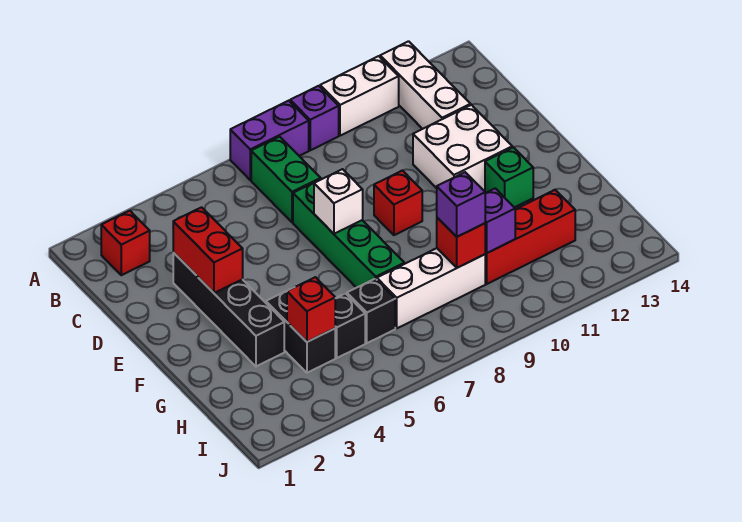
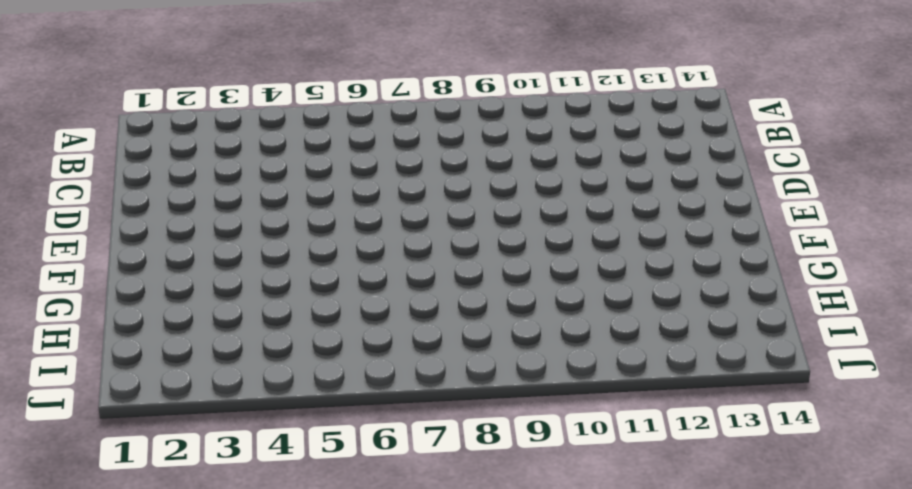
none -> purple brick A7:A8 level 1
none -> purple brick A9 level 1
none -> white brick A10:A11 level 1

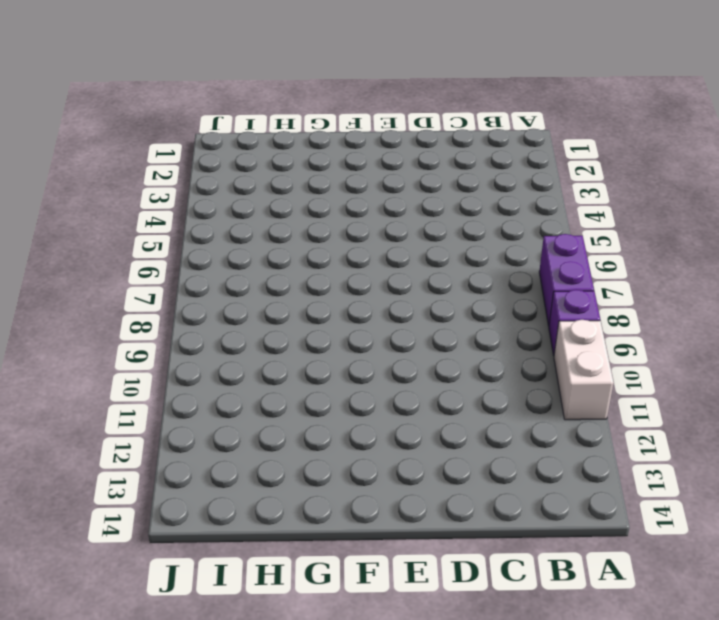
none -> white brick A12:C12 level 1
none -> red brick B2 level 1
none -> green brick B7:C7 level 1

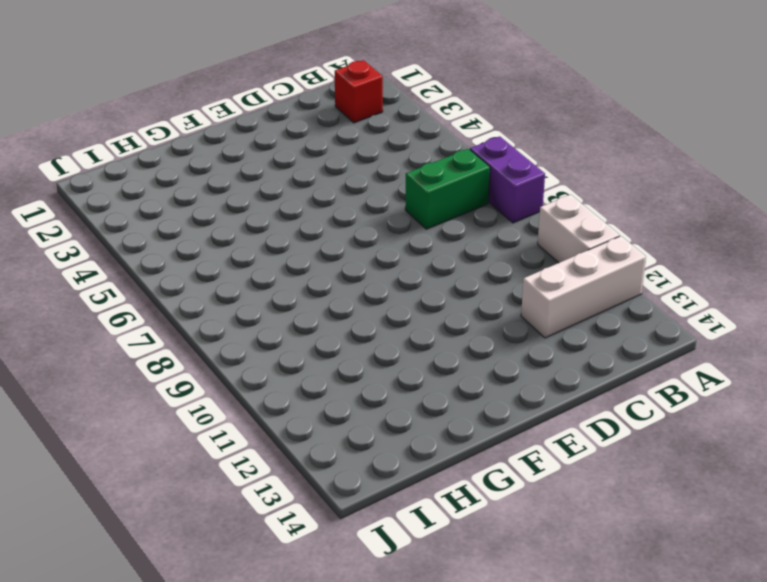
none -> purple brick A9 level 1
none -> black brick D3:G3 level 1
none -> green brick D7:G7 level 1

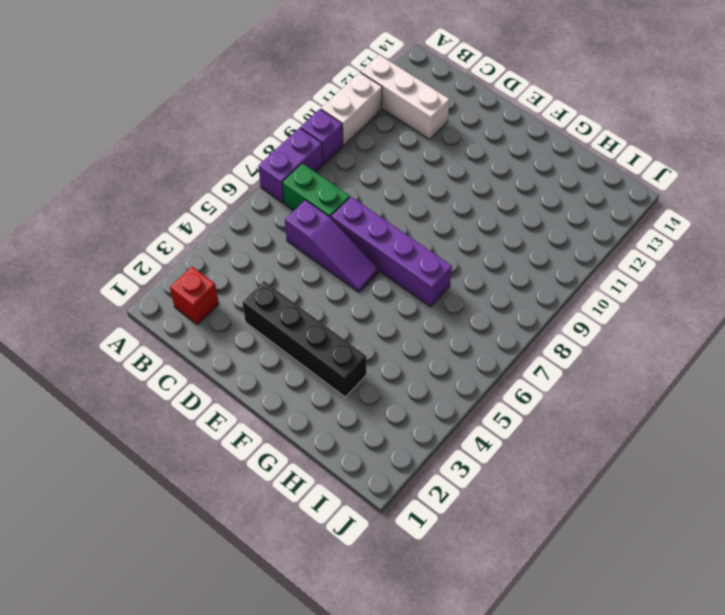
purple slope C6:E6 level 1 top C -> none
purple brick D7:G7 level 1 -> green brick D7:G7 level 1
none -> white brick D11:E12 level 1
none -> red brick E9 level 1
none -> green brick F12 level 1

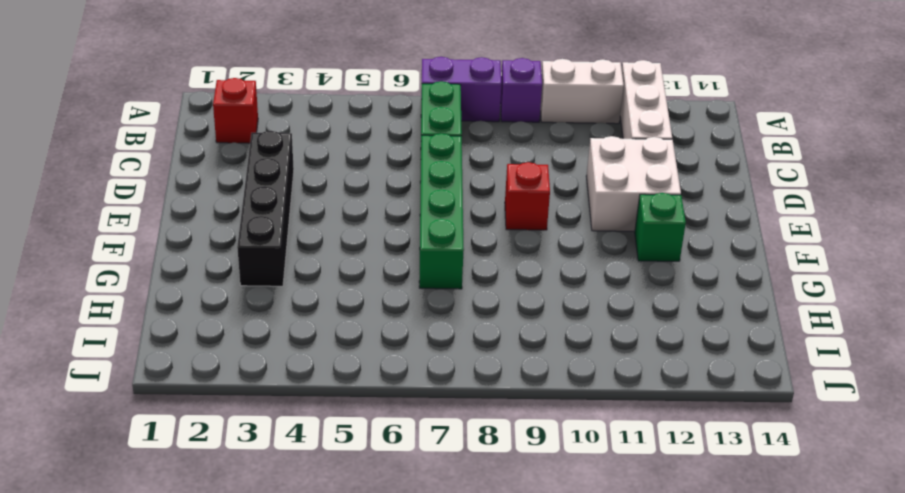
none -> black brick G4:H4 level 1
none -> black brick H5 level 1
none -> black brick H6 level 1

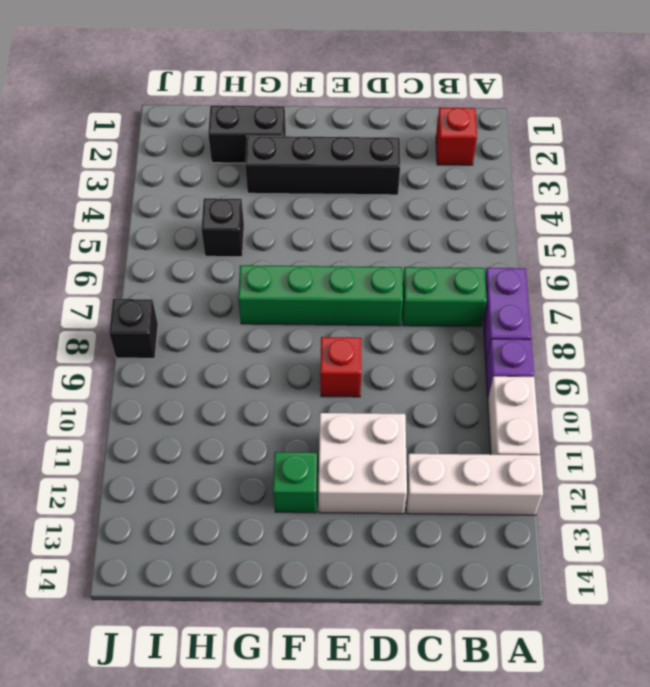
black brick G2:H2 level 1 -> black brick G4:H4 level 1
black brick J8 level 1 -> black brick H6 level 1
none -> white brick H7:H9 level 1
none -> red brick H10:H12 level 1
none -> red brick D3:E3 level 2

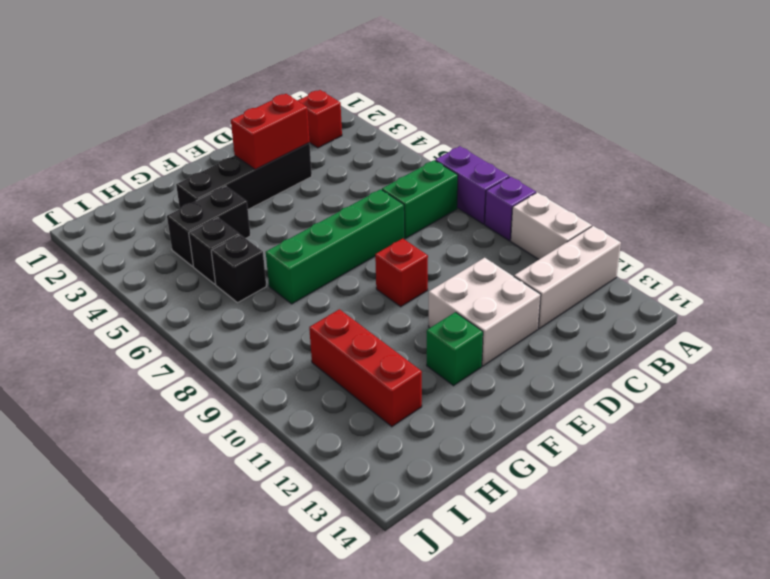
none -> white brick H7:H9 level 1
none -> white brick E7 level 2
none -> red brick H4 level 2

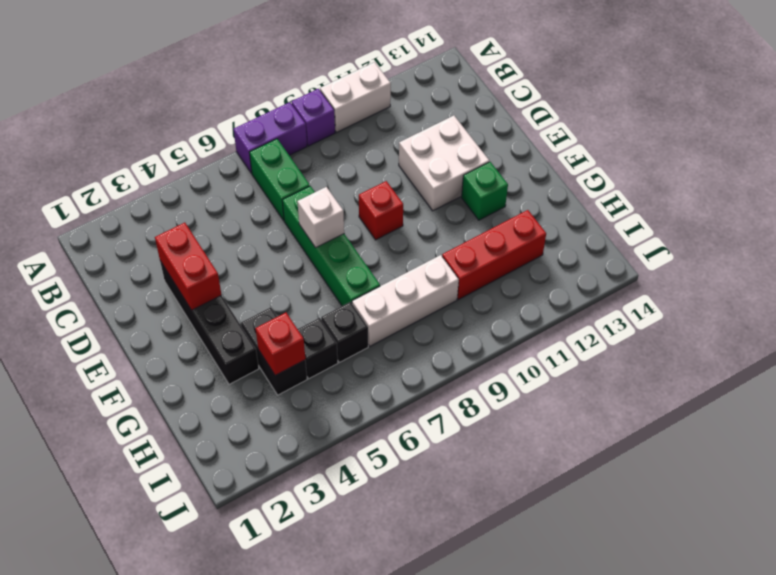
none -> white brick A12:C12 level 1
none -> red brick B2 level 1
none -> red brick H9 level 2

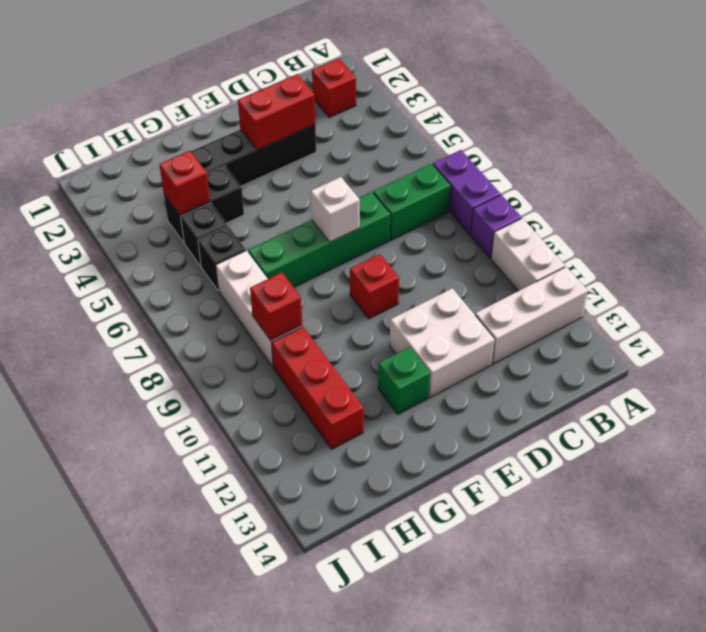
none -> purple brick H10 level 2
none -> purple brick H9 level 3

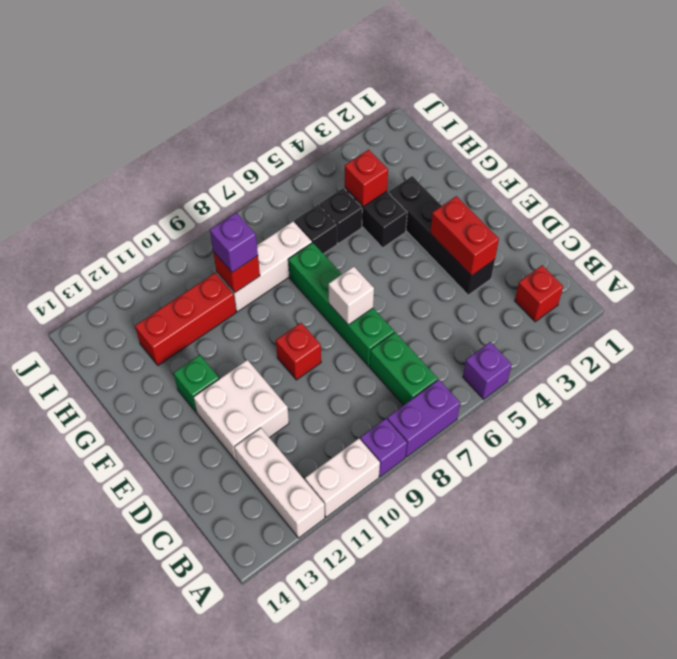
purple brick A5 level 1 -> purple brick H10 level 2

